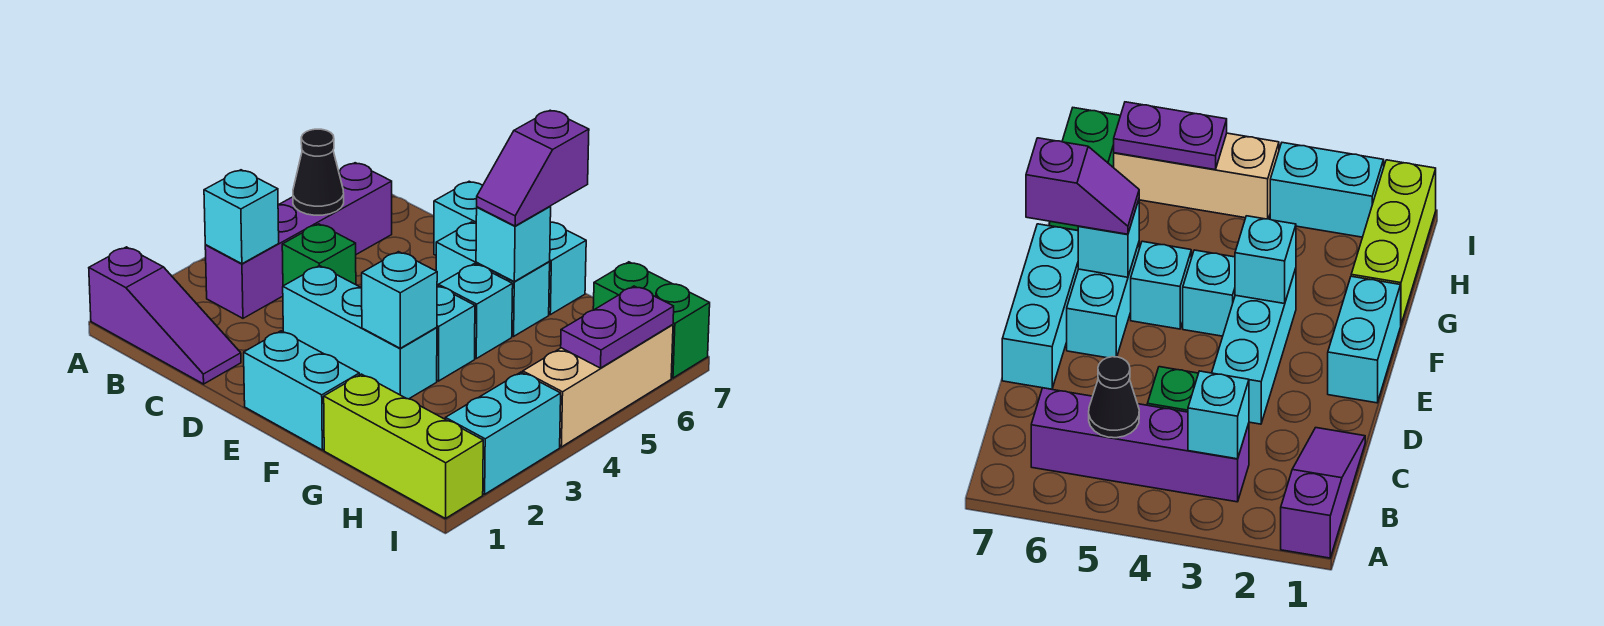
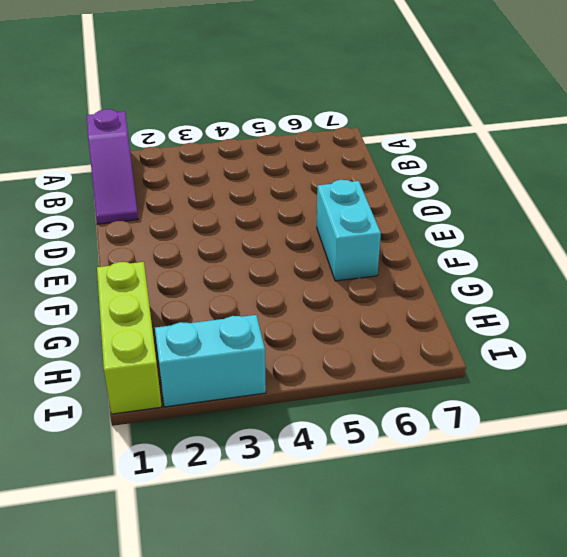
none -> purple brick B3:B6 level 1
none -> green brick C4 level 1
none -> cyan brick D3:F3 level 1

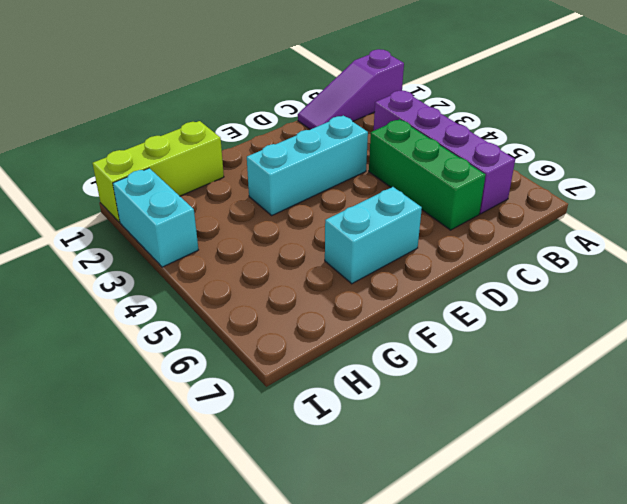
green brick C4:C6 level 1 -> green brick C4 level 1
none -> cyan brick D7:F7 level 1
none -> cyan brick E1:F1 level 1
none -> cyan brick F4 level 1

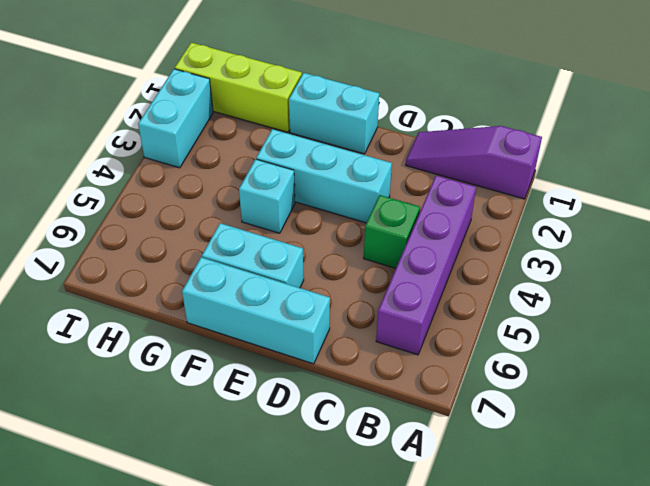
none -> cyan brick F5 level 1
none -> green brick H7:I7 level 1
none -> tan brick I4:I6 level 1

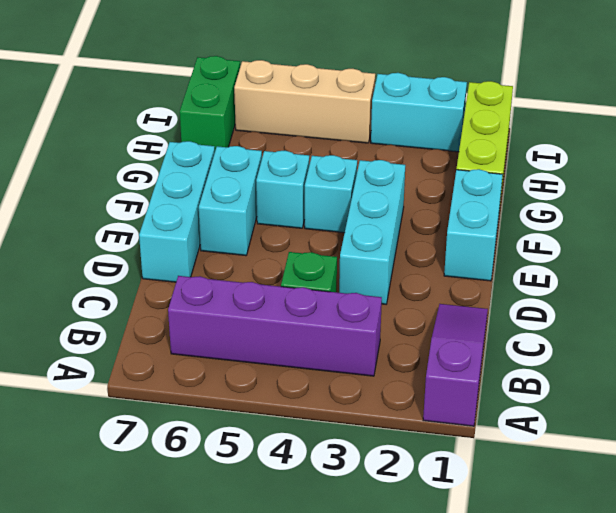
none -> cyan brick B3 level 2
none -> black cone B5 level 2
none -> cyan brick F3 level 2

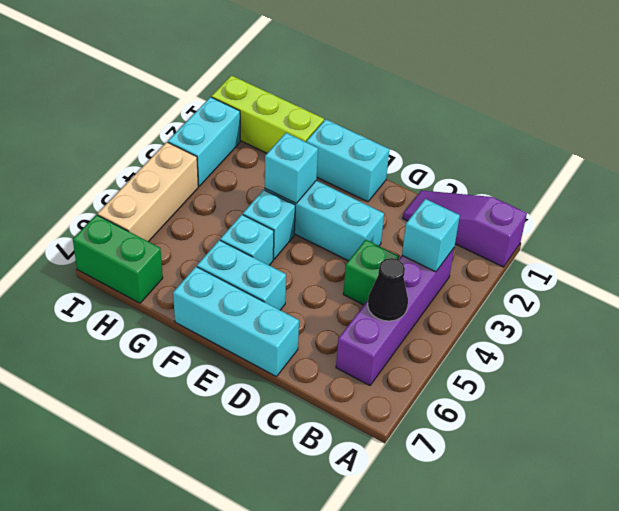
none -> cyan brick F6 level 2
none -> purple plate I5:I6 level 2
none -> purple slope F6:F7 level 3 top 7

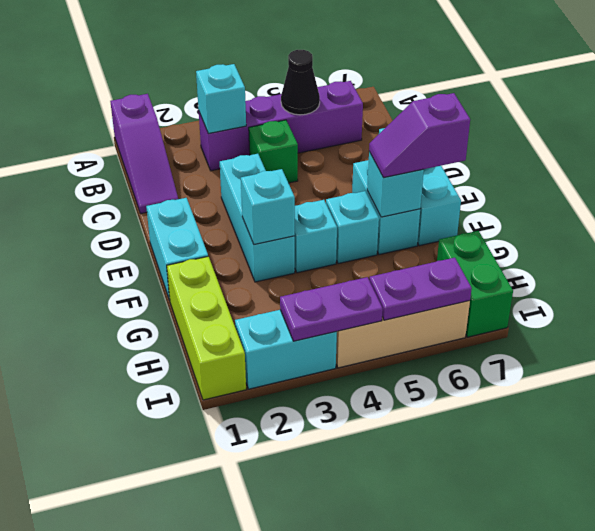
purple plate I3:I4 level 2 -> none

